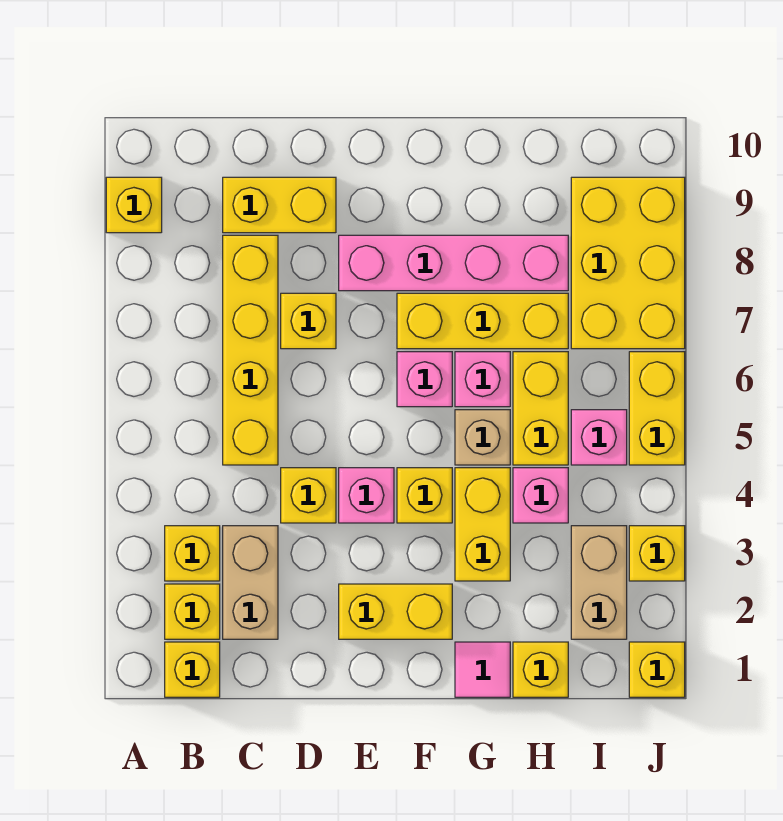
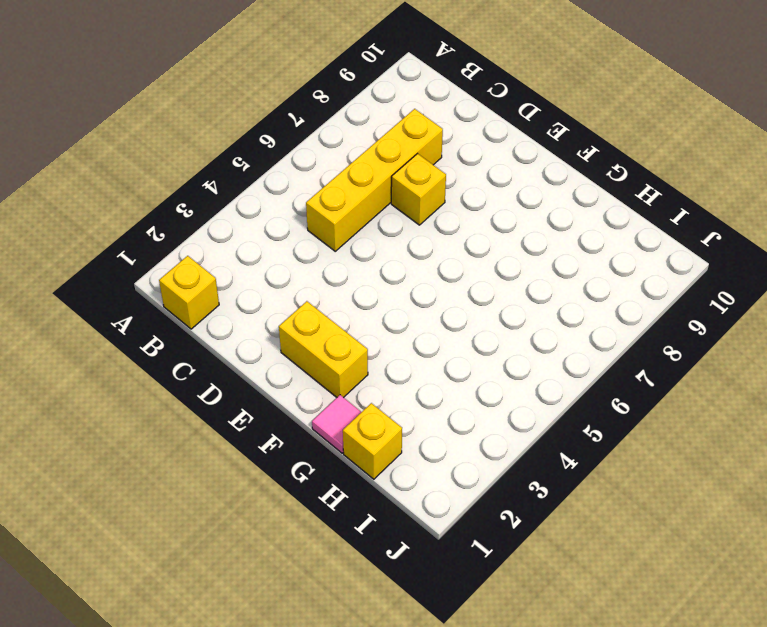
none -> yellow brick A9 level 1
none -> yellow brick B2 level 1
none -> yellow brick B3 level 1

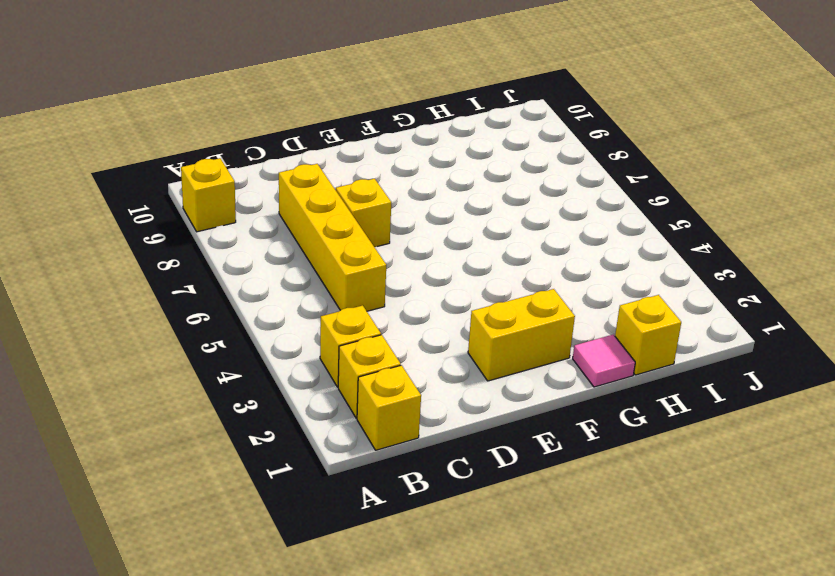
none -> tan brick C2:C3 level 1
none -> yellow brick C9:D9 level 1
none -> yellow brick D4 level 1

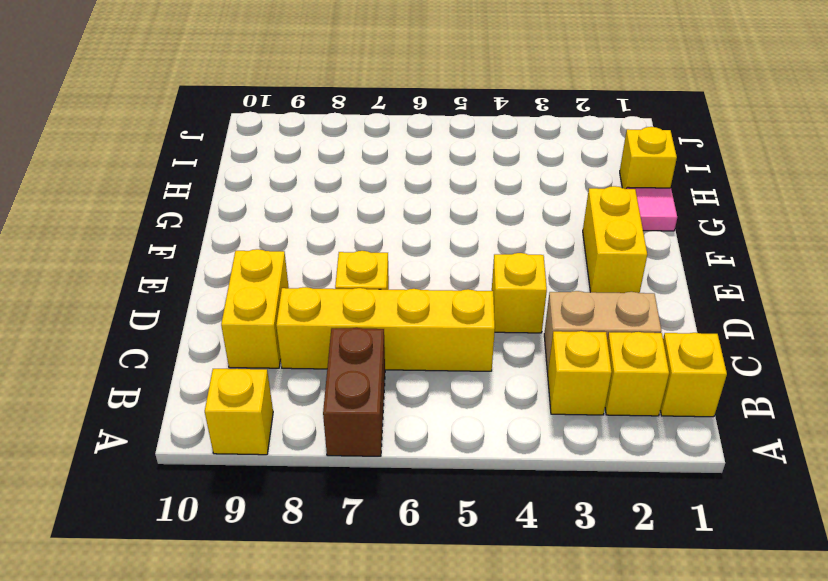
brown brick A7:B7 level 1 -> none
none -> pink brick E4 level 1
none -> pink brick E8:H8 level 1
none -> yellow brick F4 level 1

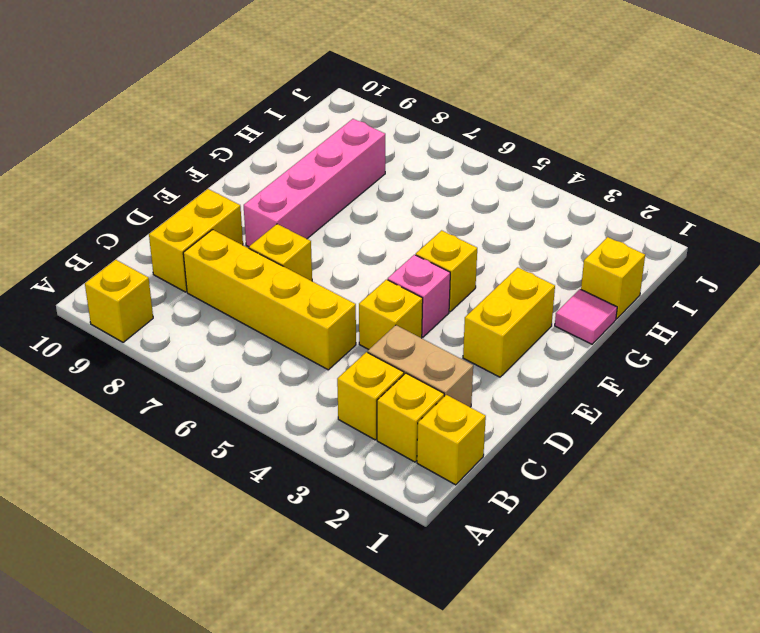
none -> pink brick F6 level 1
none -> yellow brick F7:H7 level 1
none -> yellow brick G3:G4 level 1

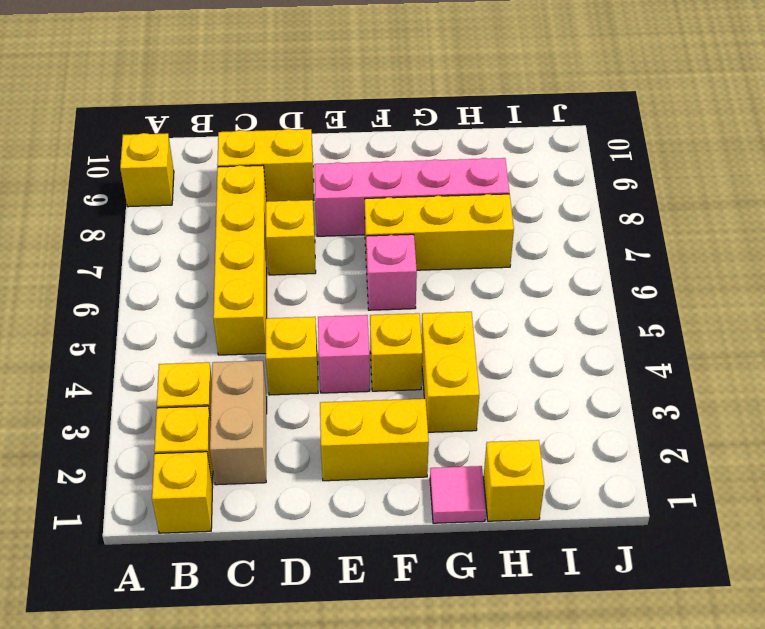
none -> tan brick G5 level 1
none -> pink brick G6 level 1
none -> pink brick H4 level 1

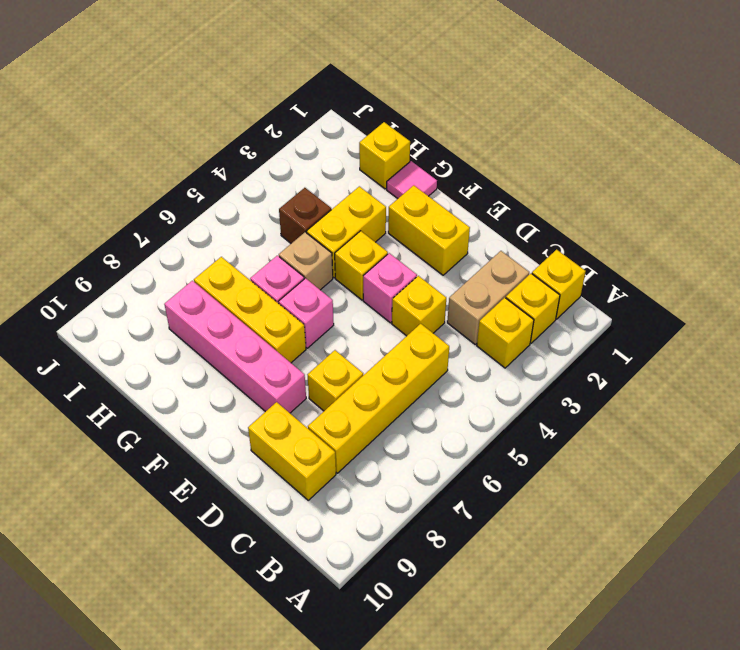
brown brick H4 level 1 -> pink brick H4 level 1
none -> yellow brick A9 level 1
none -> yellow brick H5:H6 level 1
none -> tan brick I2:I3 level 1

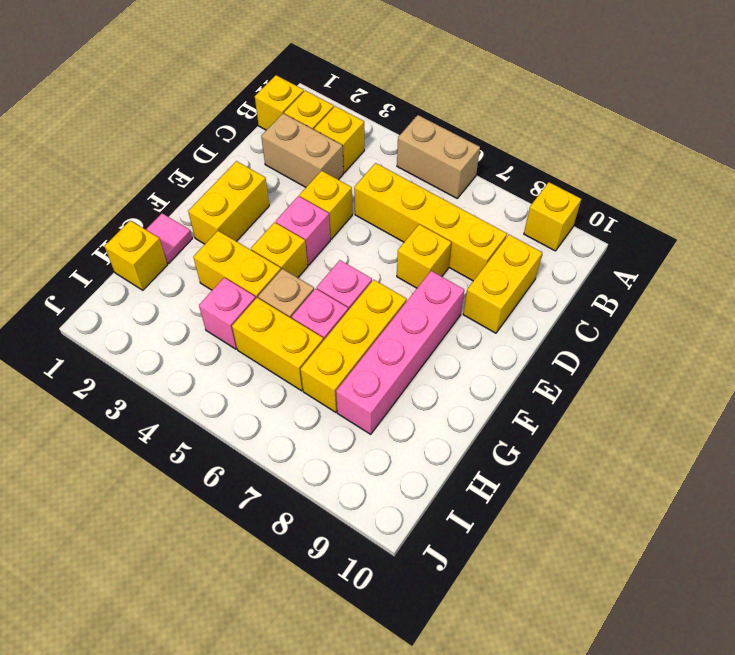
tan brick A5:A6 level 1 -> tan brick I2:I3 level 1
none -> pink brick I5 level 1
none -> yellow brick I7:J9 level 1
none -> yellow brick J1 level 1

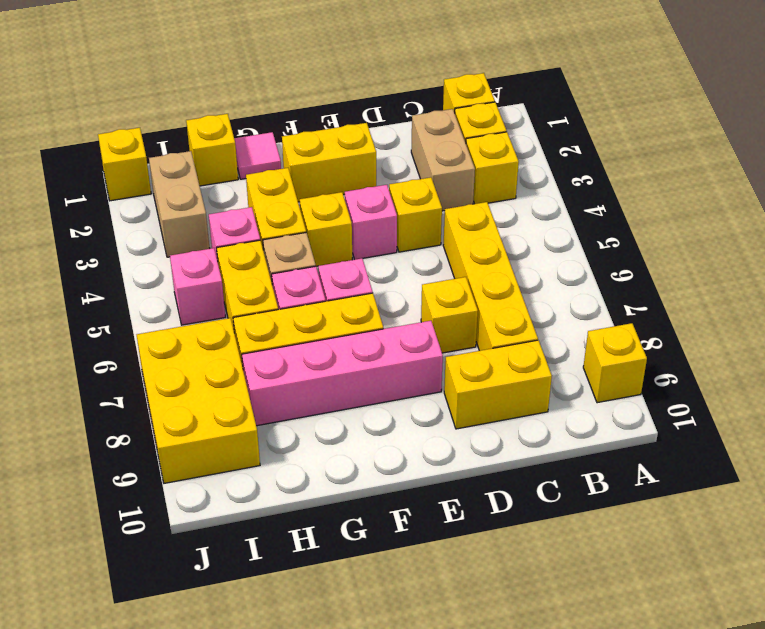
none -> yellow brick J3 level 1
none -> yellow brick J5:J6 level 1

